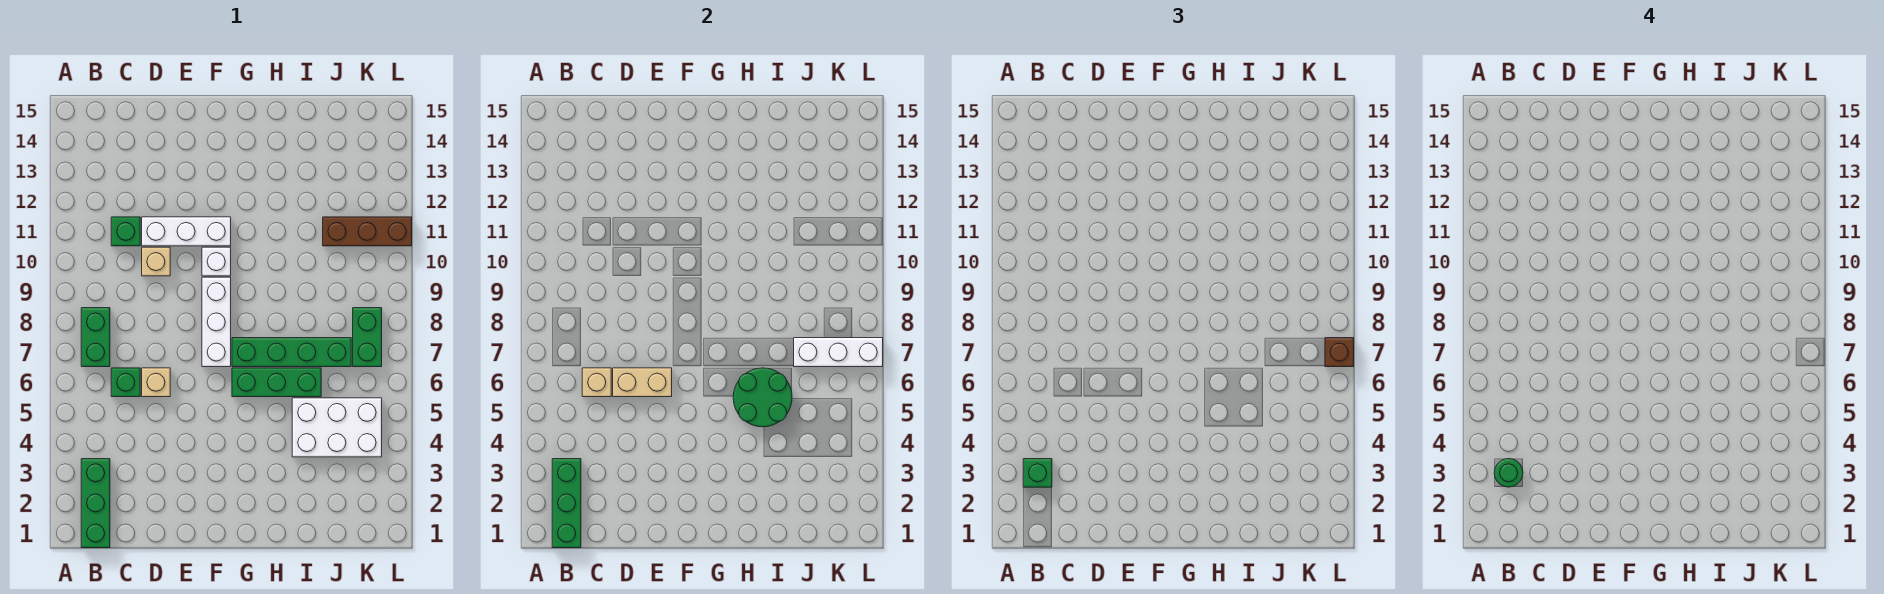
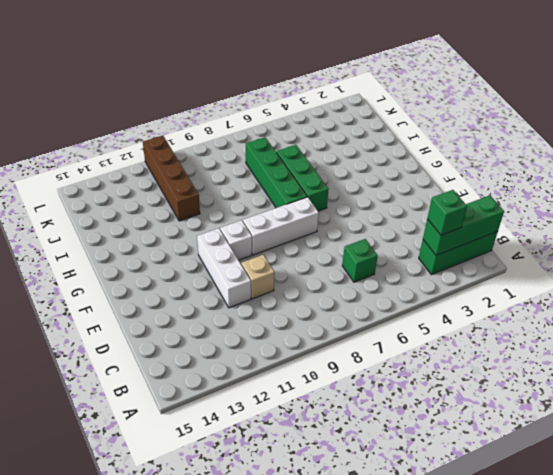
brown brick I11:L11 level 1 -> brown brick J11:L11 level 1
none -> green brick B7:B8 level 1
none -> green brick C11 level 1
none -> tan brick D6 level 1

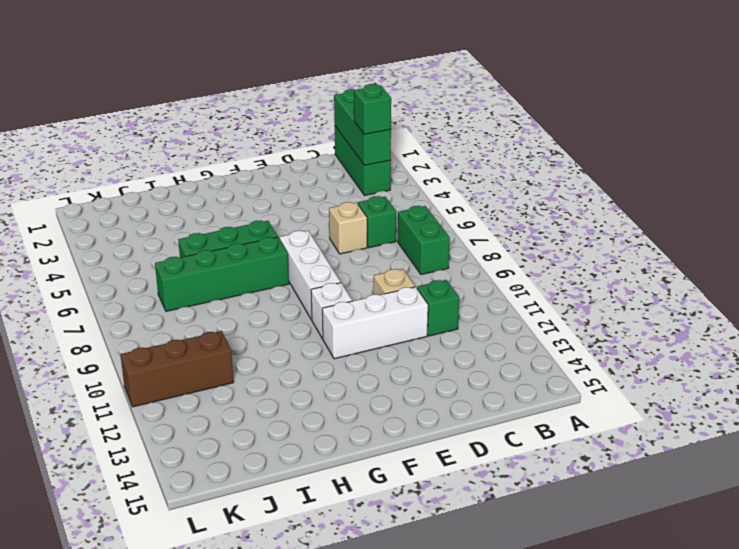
none -> white brick I4:K5 level 1
none -> green brick K7:K8 level 1
none -> tan brick C6 level 2

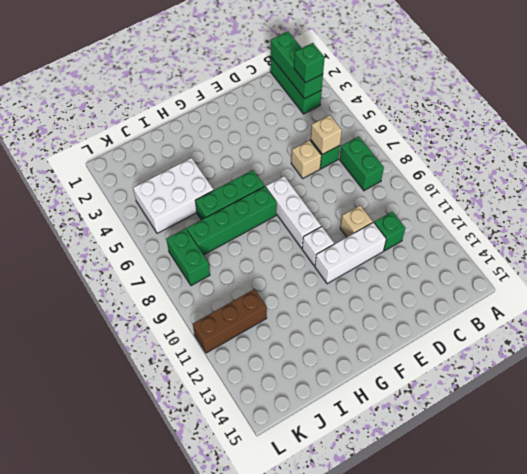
none -> tan brick D6:E6 level 2
none -> green round brick H5:I6 level 2
none -> white brick J7:L7 level 2

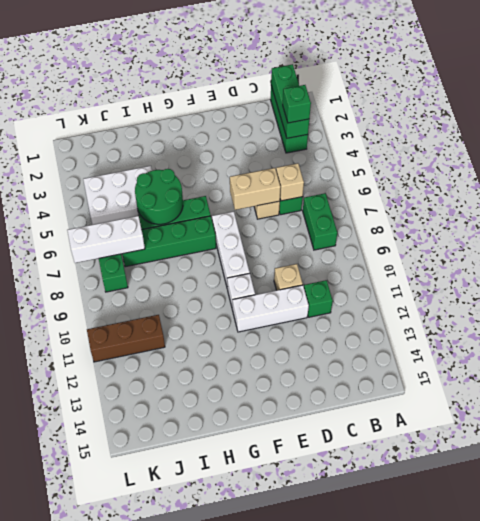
none -> brown brick L7 level 3
none -> green round brick B3 level 4

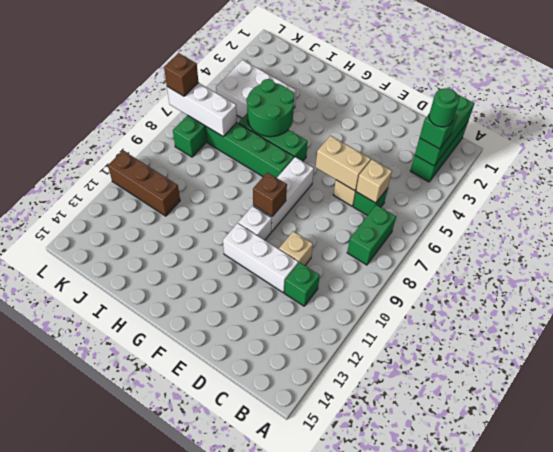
brown brick F9 level 2 -> none

